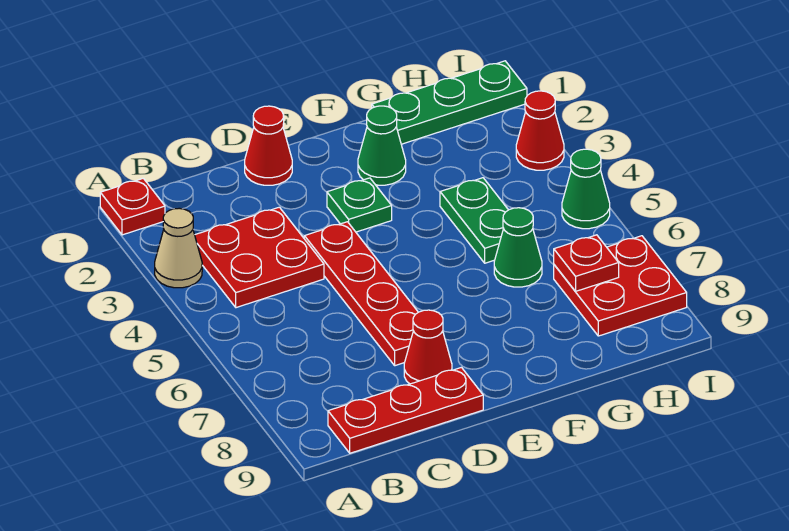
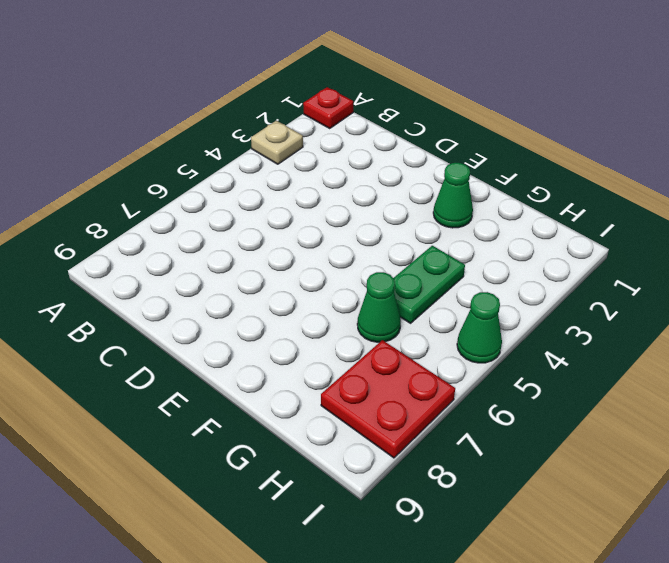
tan plate A3 level 1 -> tan cone A3 level 1
none -> red plate B3:C4 level 1
none -> red plate B9:D9 level 1
none -> red cone D1 level 1

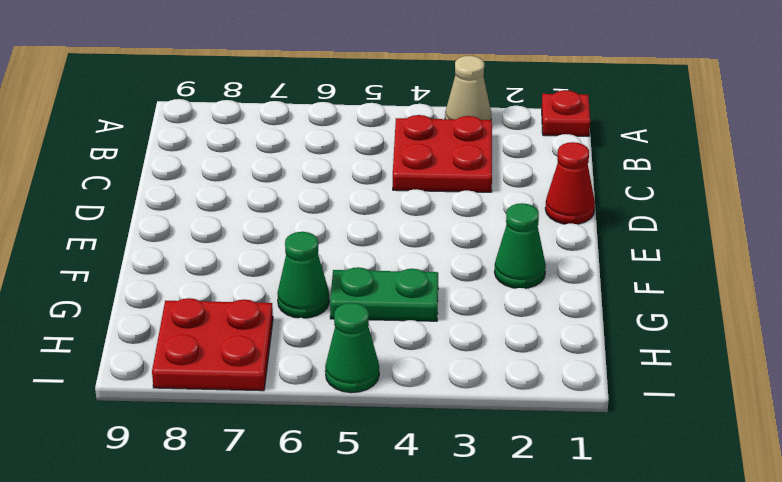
none -> red plate B9:D9 level 1
none -> red plate D4:D7 level 1
none -> red cone D8 level 1

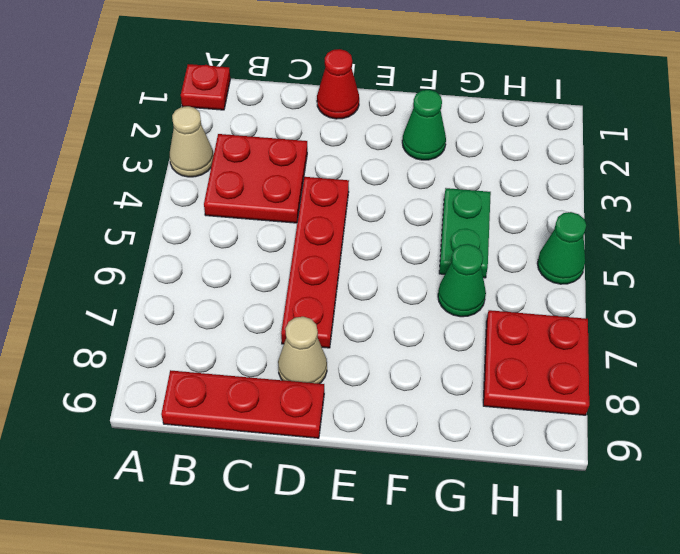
tan cone D8 level 1 -> red cone D8 level 1
none -> green plate E3 level 1
none -> green plate G1:I1 level 1
none -> red cone I3 level 1

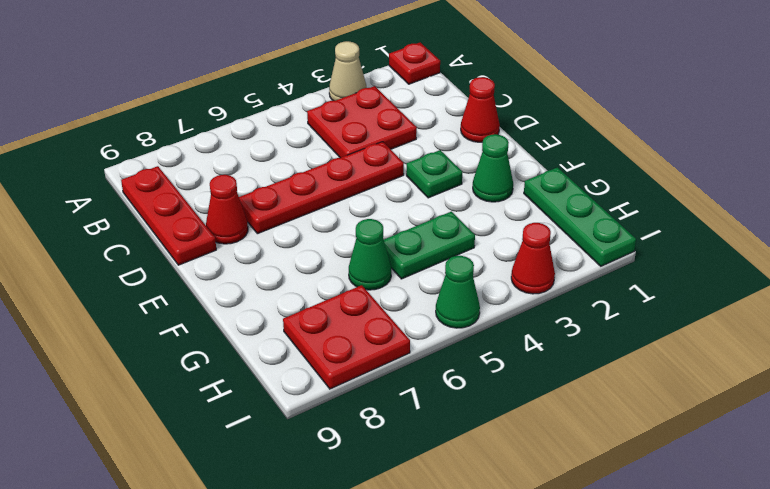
none -> red plate H7 level 2

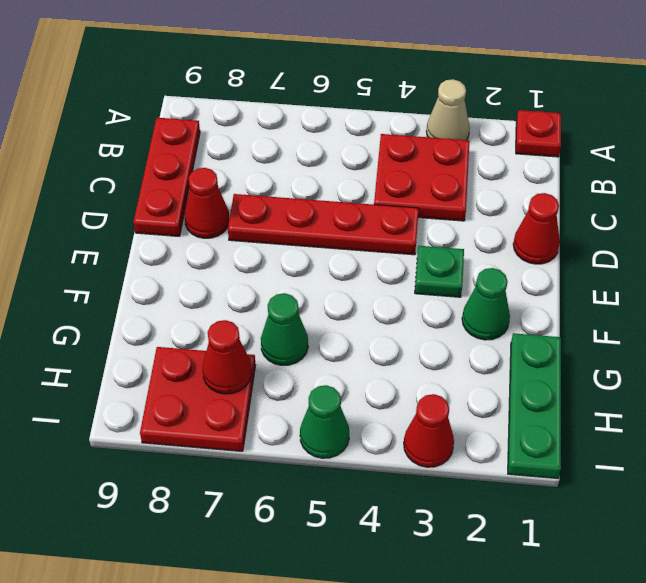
red cone H7 level 2 -> red plate H7 level 2
none -> green plate G4:G5 level 1

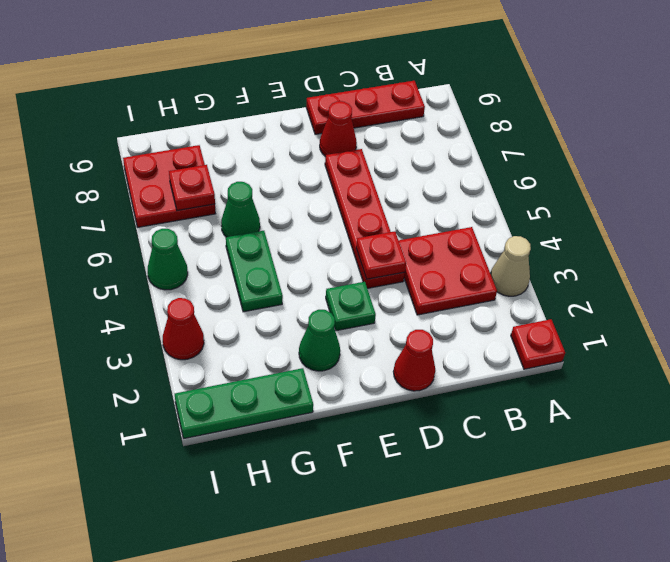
red plate D4 level 2 -> none

